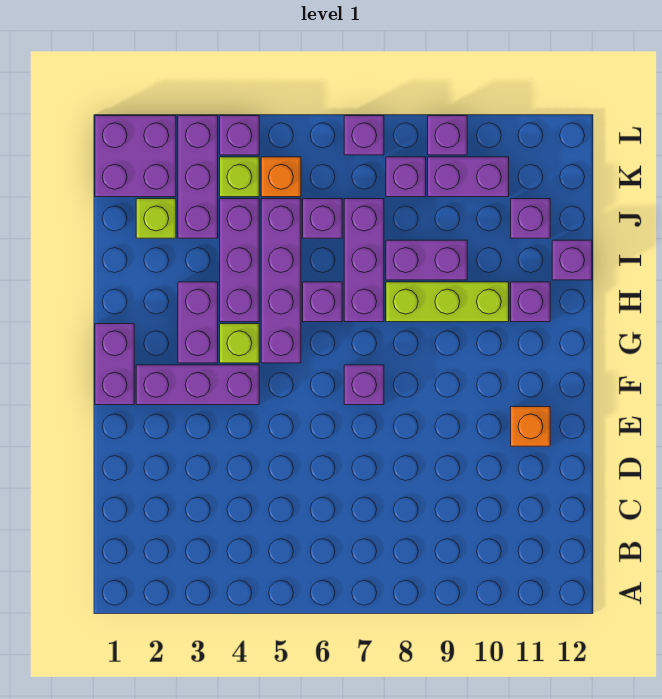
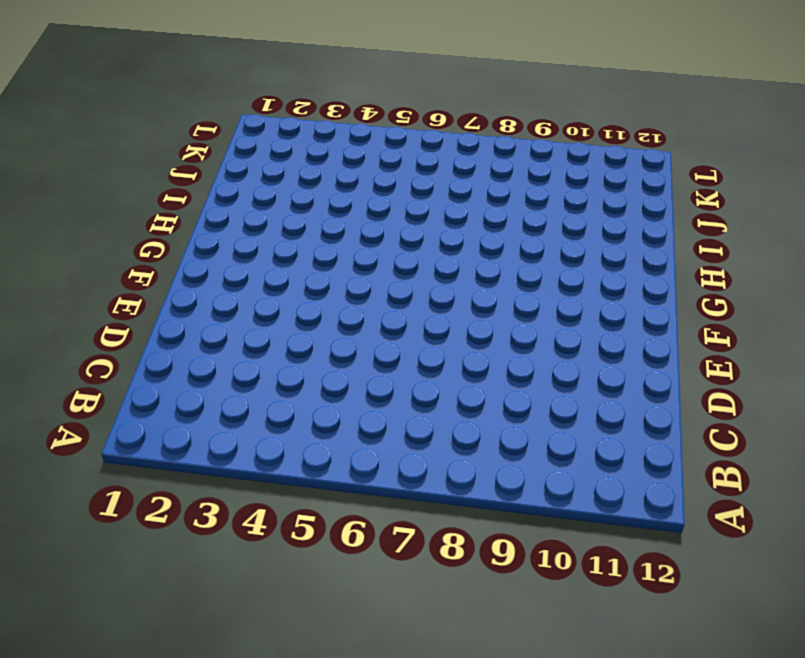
none -> orange brick E11 level 1
none -> purple brick F1:G1 level 1
none -> purple brick F2:F4 level 1

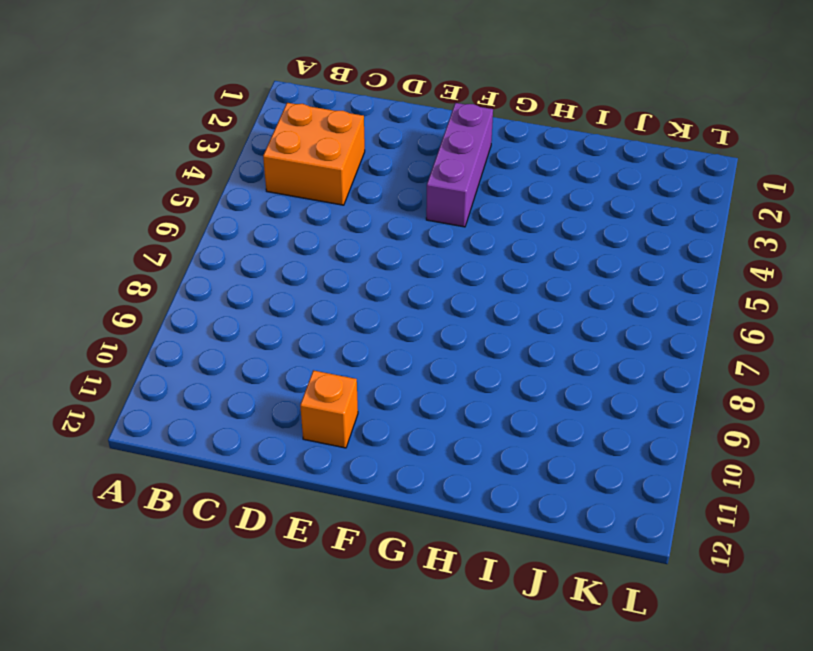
orange brick B3:C4 level 1 -> none
none -> purple brick F1:G1 level 1
none -> purple brick F7 level 1
none -> purple brick G3:H3 level 1

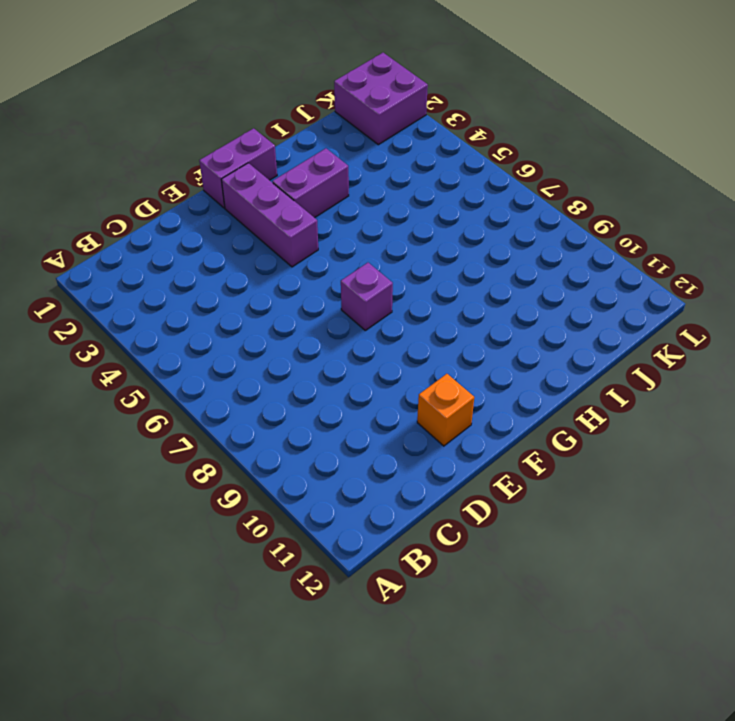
none -> lime brick G4 level 1
none -> purple brick G5:J5 level 1
none -> purple brick H4:J4 level 1

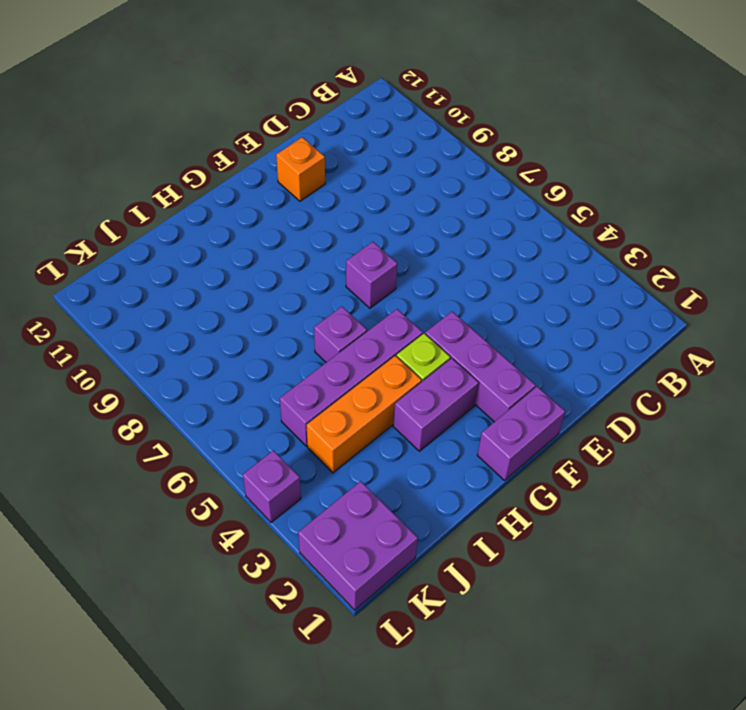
orange brick H4:J4 level 1 -> purple brick H4:J4 level 1
none -> purple brick H7:J7 level 1
none -> lime brick H8:H10 level 1
none -> purple brick H11 level 1

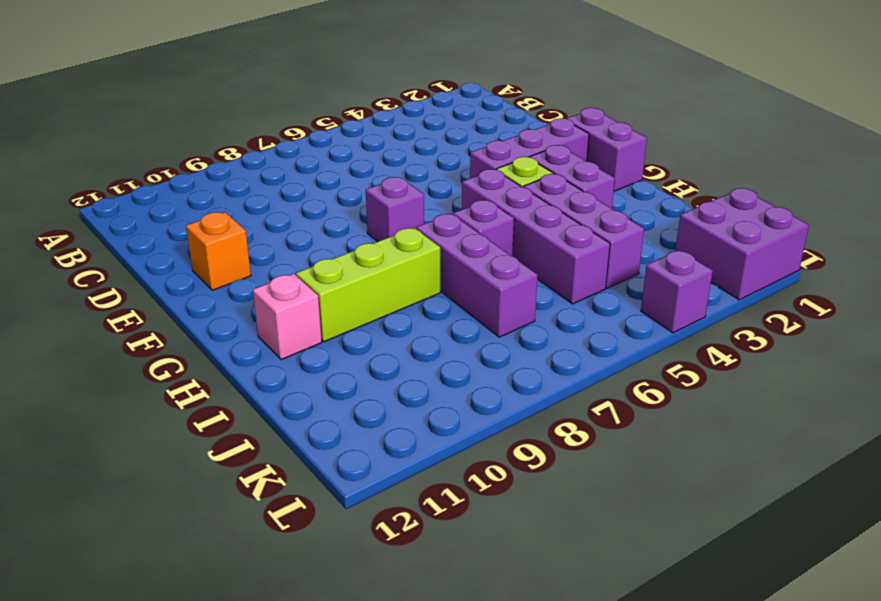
pink brick H11 level 1 -> purple brick H11 level 1
none -> purple brick I8:I9 level 1
none -> purple brick I12 level 1
none -> lime brick J2 level 1

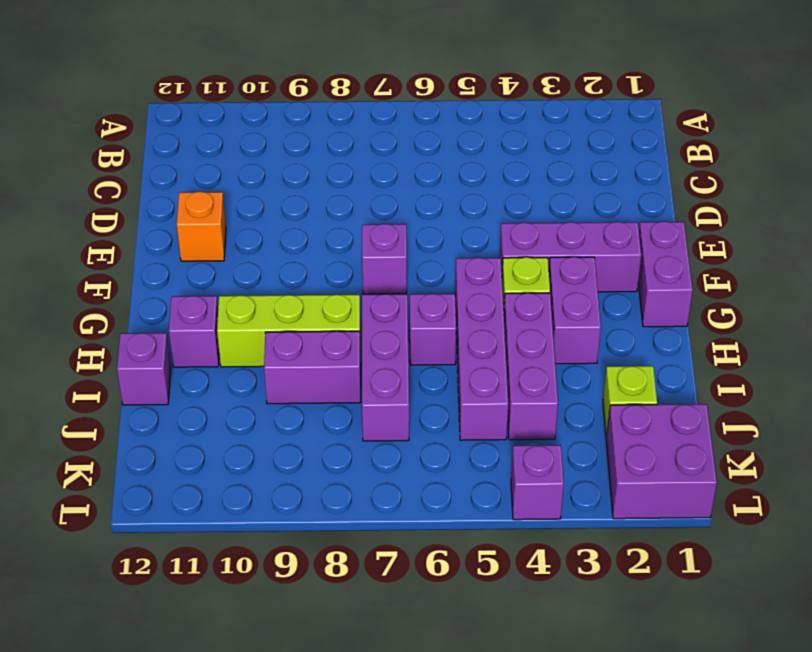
none -> purple brick J3:L3 level 1
none -> purple brick J6 level 1
none -> purple brick J11 level 1

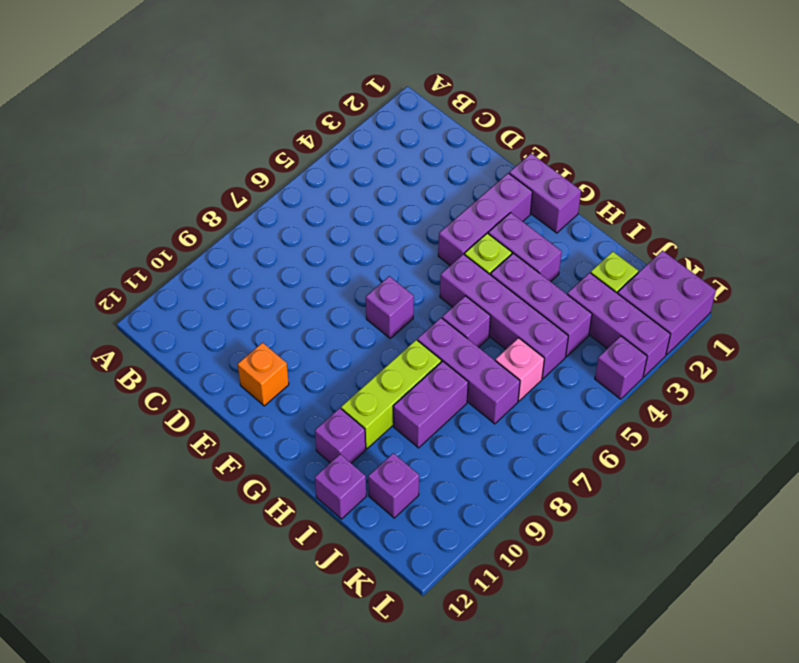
pink brick J6 level 1 -> purple brick J6 level 1
none -> lime brick K4 level 1
none -> orange brick K5 level 1
none -> purple brick K8 level 1

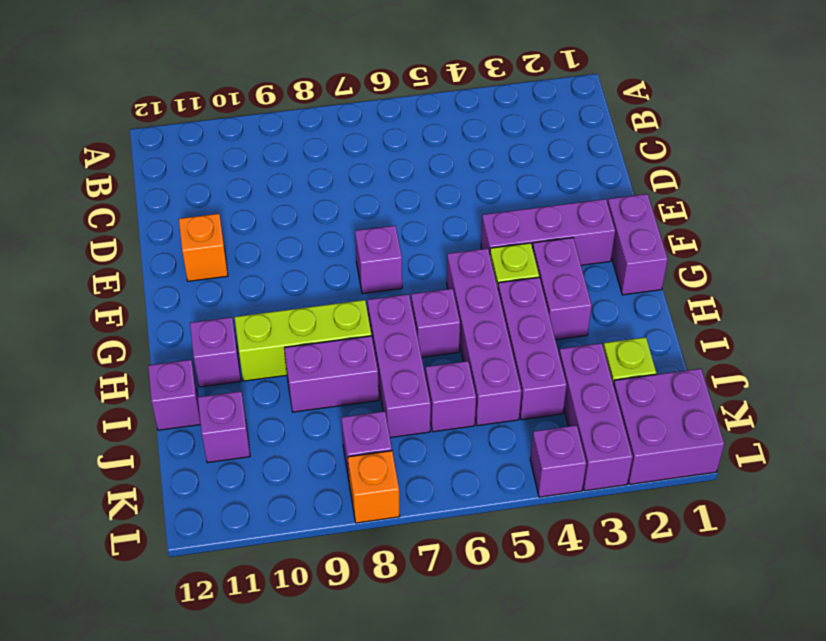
orange brick L8 level 1 -> orange brick K5 level 1
none -> lime brick K4 level 1
none -> purple brick K9:K10 level 1
none -> purple brick L7 level 1

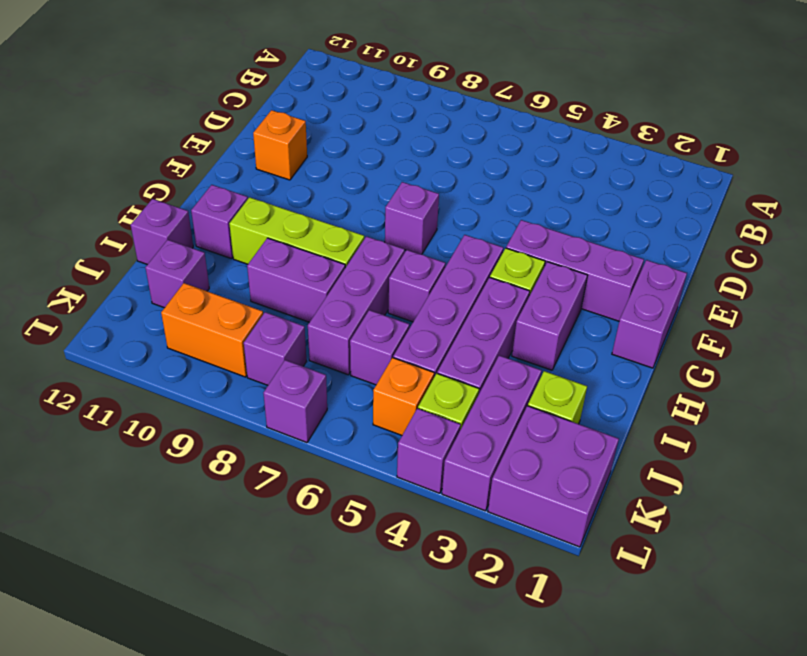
orange brick K9:K10 level 1 -> purple brick K9:K10 level 1
none -> purple brick L9 level 1

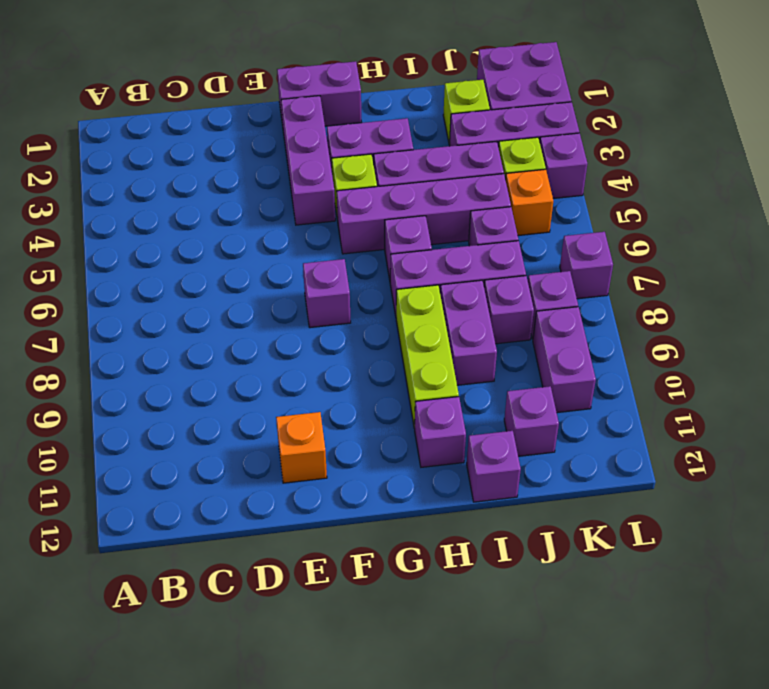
purple brick J8 level 1 -> purple brick L9 level 1

